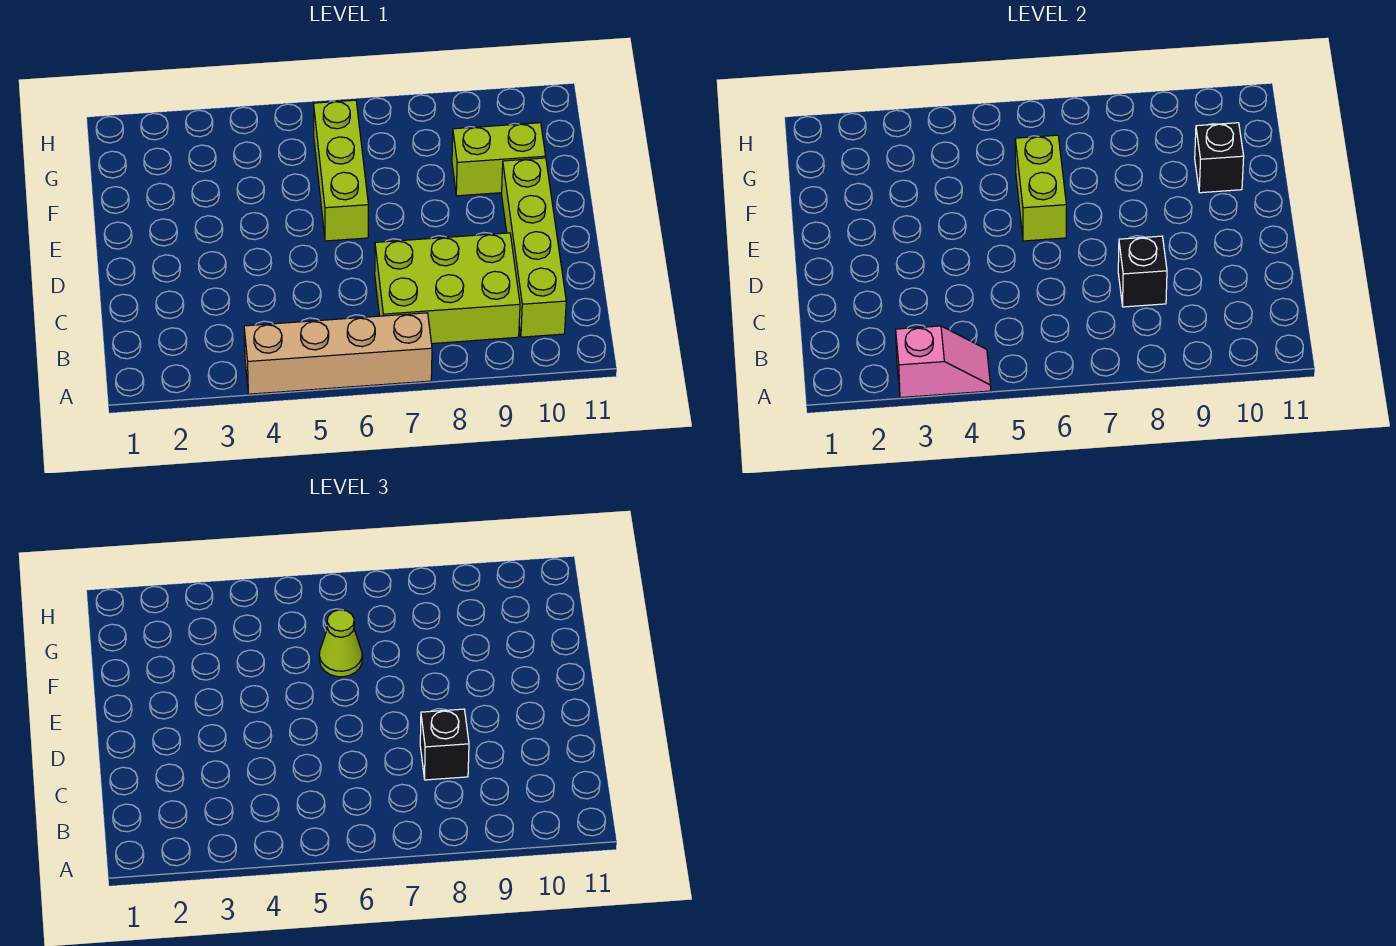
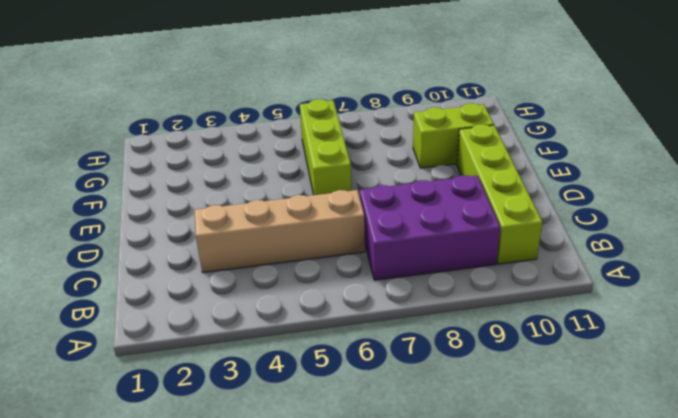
purple brick B7:C9 level 1 -> lime brick B7:C9 level 1
tan brick C3:C6 level 1 -> tan brick A4:A7 level 1
none -> pink slope A3:A4 level 2 top 3
none -> black brick C8 level 2

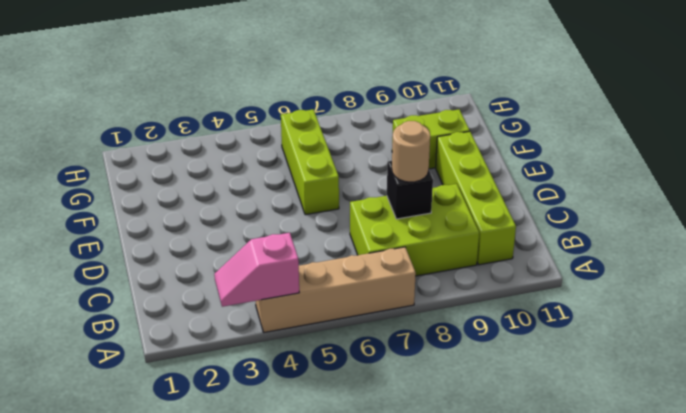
pink slope A3:A4 level 2 top 4 -> pink slope A3:A4 level 2 top 3
tan round brick C8 level 3 -> black brick C8 level 3
none -> lime brick E6:F6 level 2
none -> black brick F10 level 2

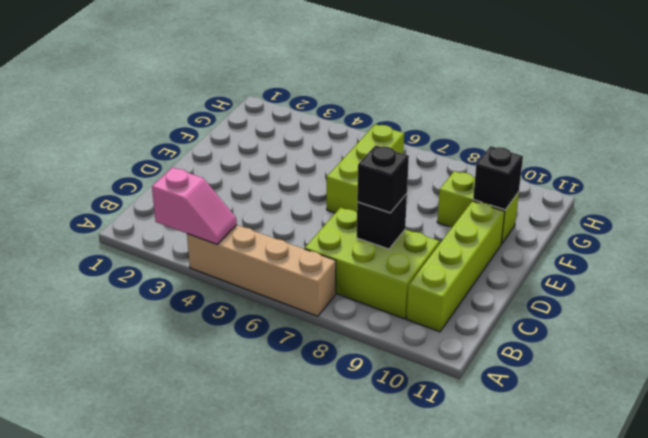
none -> lime brick E6:F6 level 2
none -> lime cone F6 level 3

